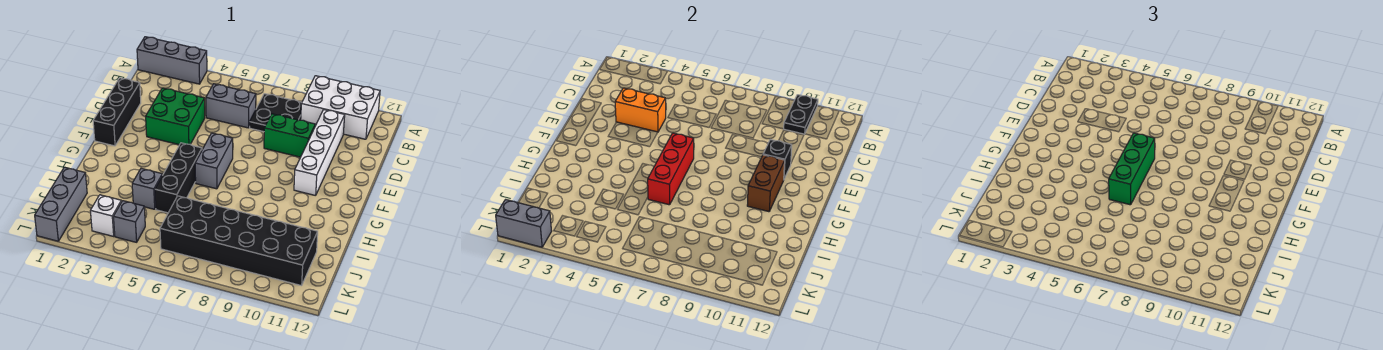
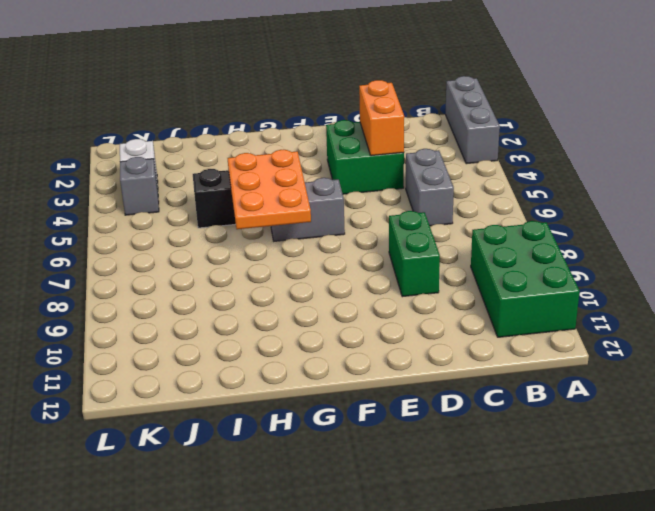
green brick A9:B11 level 1 -> white brick A9:B11 level 1
orange plate G5:H7 level 2 -> red brick F6:H6 level 2
none -> black plate B7:C8 level 1
none -> white brick C10:F10 level 1
none -> black brick D1:F1 level 1

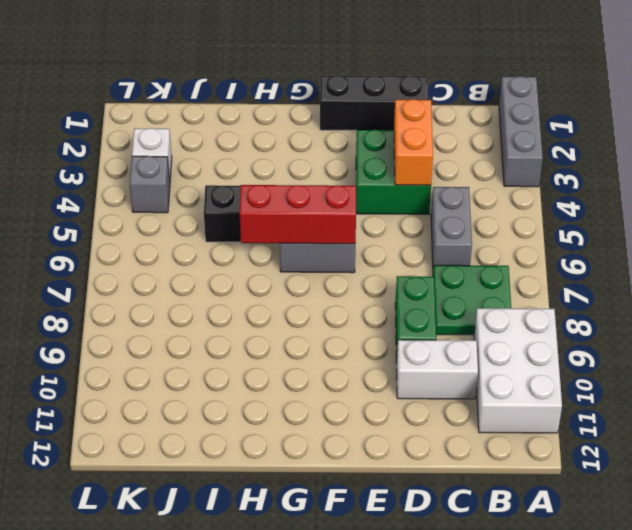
green plate B7:C8 level 1 -> black plate B7:C8 level 1
white brick C10:D10 level 1 -> white brick C10:F10 level 1
none -> grey brick I4 level 1
none -> grey brick J1:L1 level 1
none -> black brick J6:K11 level 1

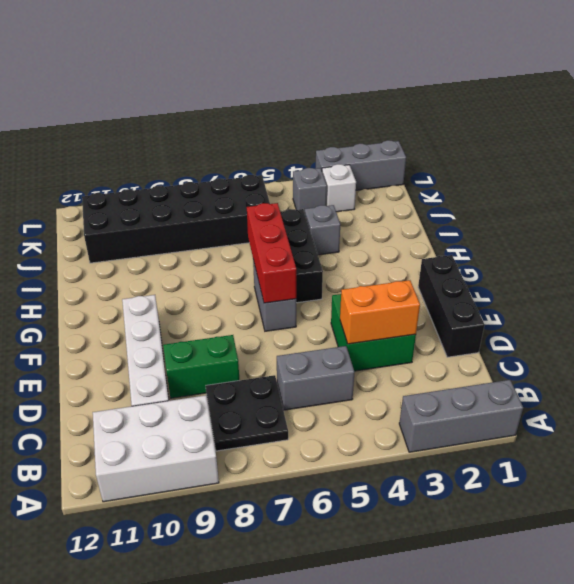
grey brick L1:L3 level 1 -> grey brick J1:L1 level 1
none -> black plate A10:B10 level 2
none -> black brick E10 level 2
none -> brown brick F10:G10 level 2

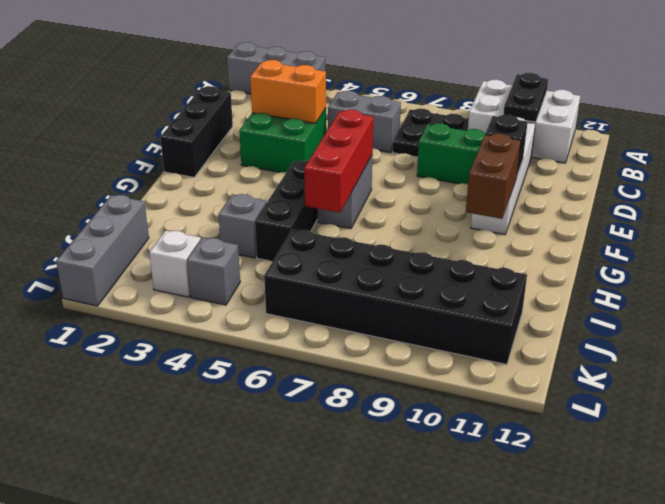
none -> grey brick L1:L2 level 2
none -> green brick F6:H6 level 3

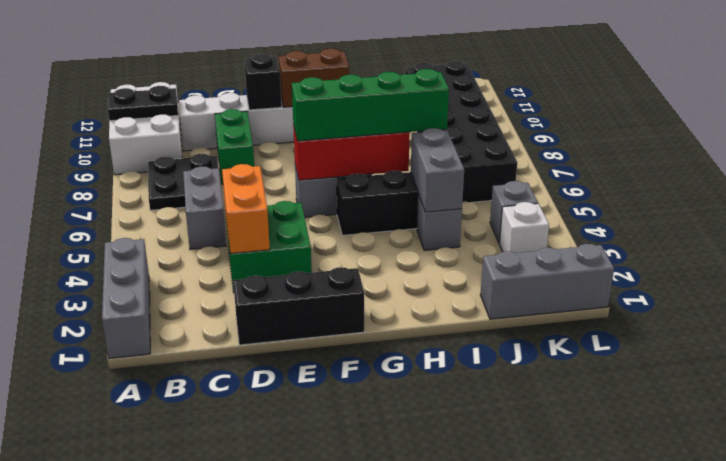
green brick F6:I6 level 3 -> green brick F6:H6 level 3
grey brick I4:I5 level 2 -> grey brick L1:L2 level 2

